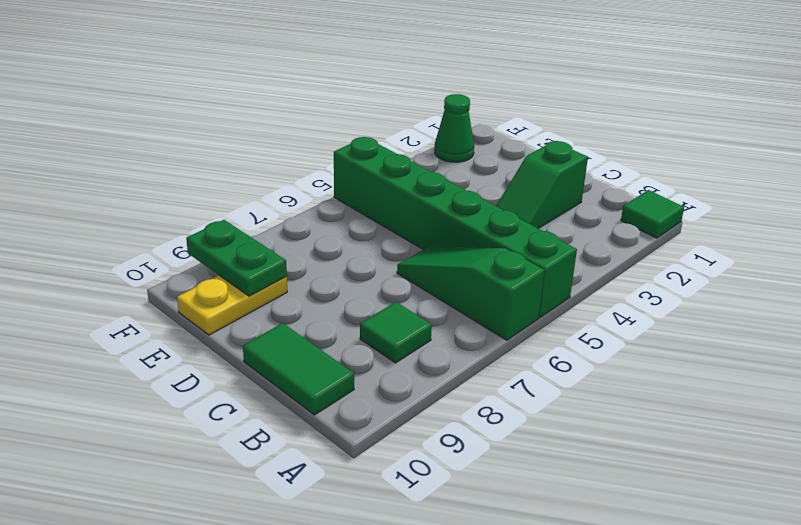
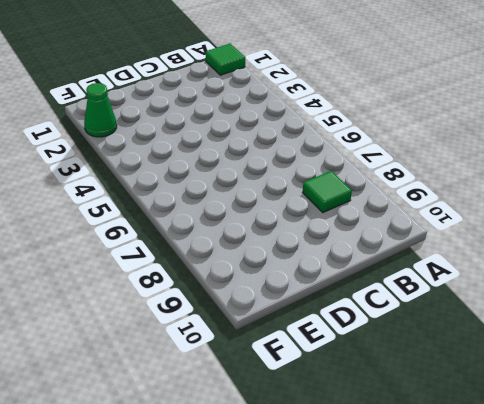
none -> green brick A5:F5 level 1
none -> green slope A6:C6 level 1 top A

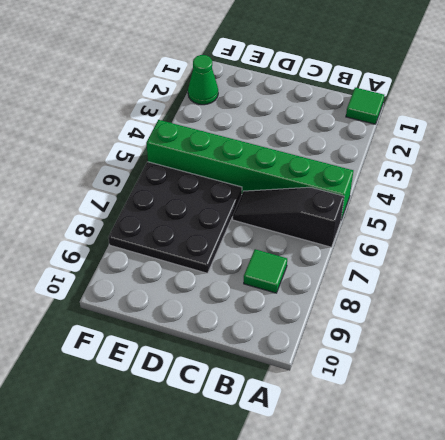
black slope A6:C6 level 1 top A -> green slope A6:C6 level 1 top A
black plate D6:F8 level 1 -> none
none -> green tile B10:C10 level 1
none -> green slope C2:C3 level 1 top 2

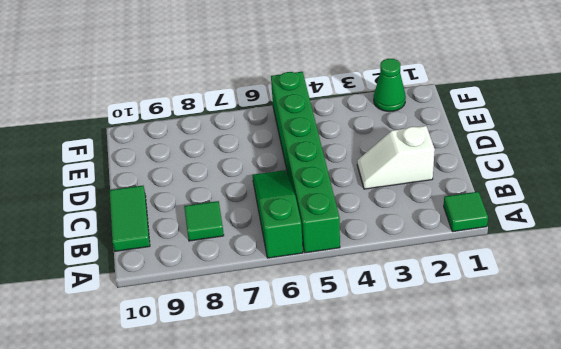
white slope C2:C3 level 1 top 2 -> green slope C2:C3 level 1 top 2
none -> yellow plate E9:E10 level 1
none -> green plate E9:F9 level 2

